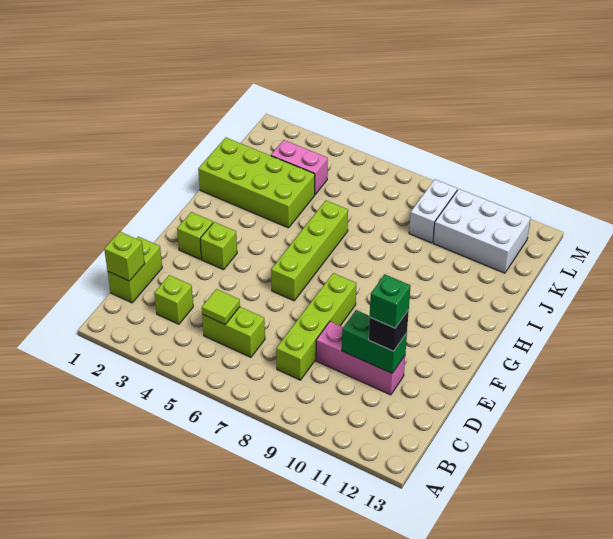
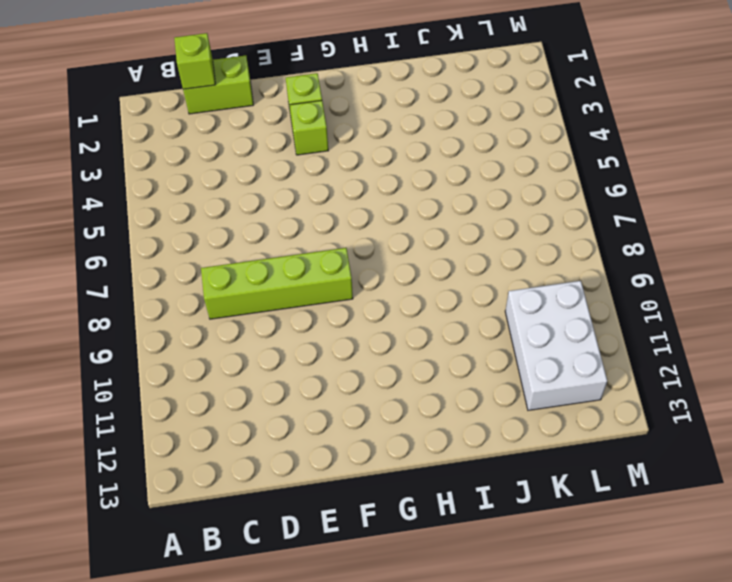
none -> lime brick C3 level 1
none -> lime brick C5:C6 level 1
none -> pink brick D9:D11 level 1

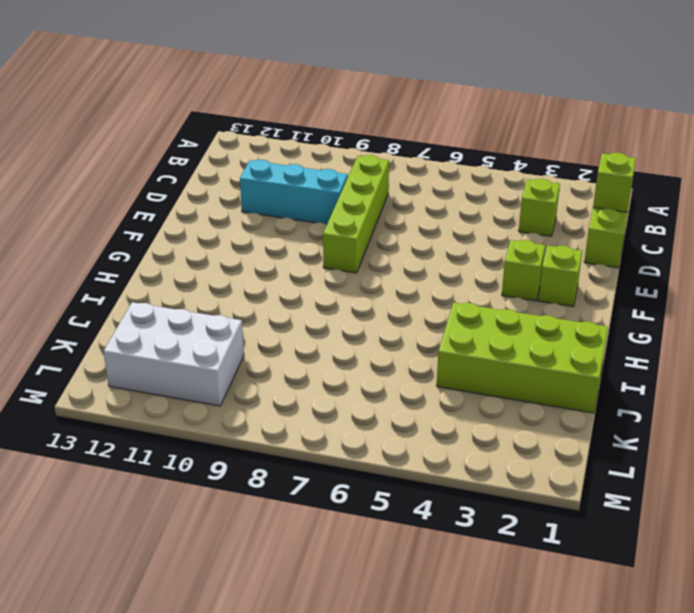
cyan brick D9:D11 level 1 -> pink brick D9:D11 level 1
none -> lime brick C5:C6 level 1
none -> lime brick F6:I6 level 1
none -> pink brick K3:K4 level 1

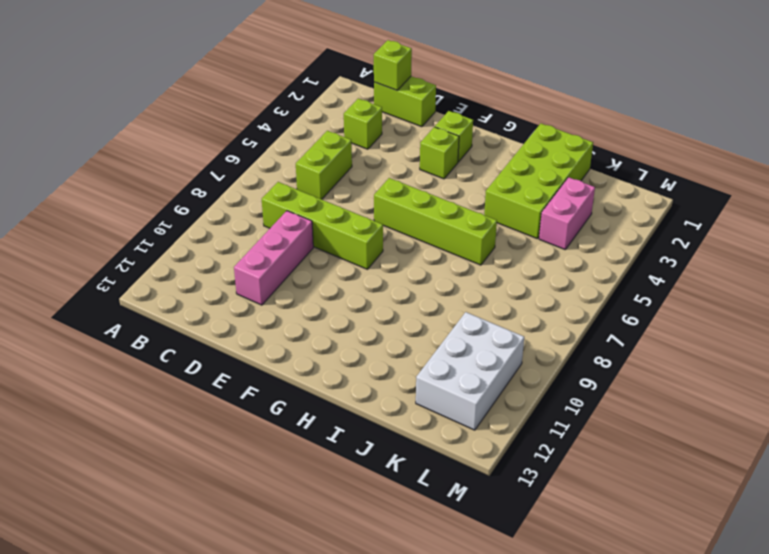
none -> white brick K9:L9 level 1
none -> lime tile C5 level 2
none -> green brick D10:D11 level 2

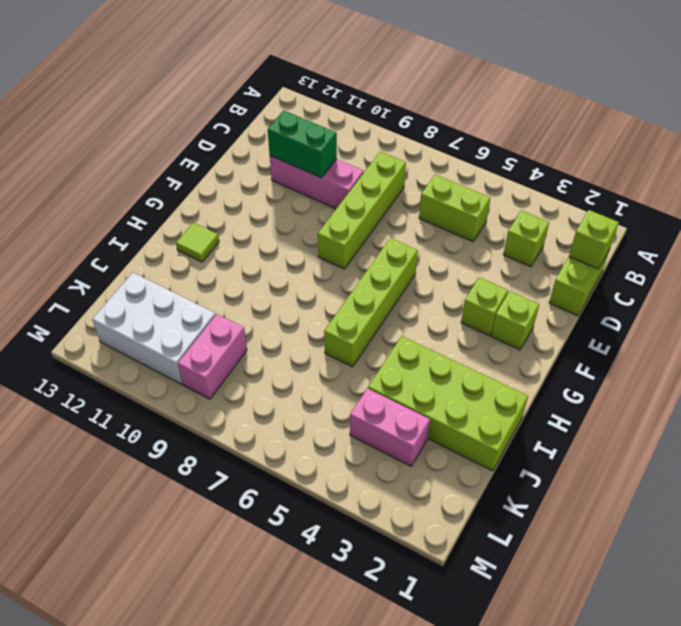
lime tile H12 level 1 -> lime tile C5 level 2
pink brick K9:L9 level 1 -> white brick K9:L9 level 1
none -> black brick D11 level 3
none -> green brick D11 level 4

